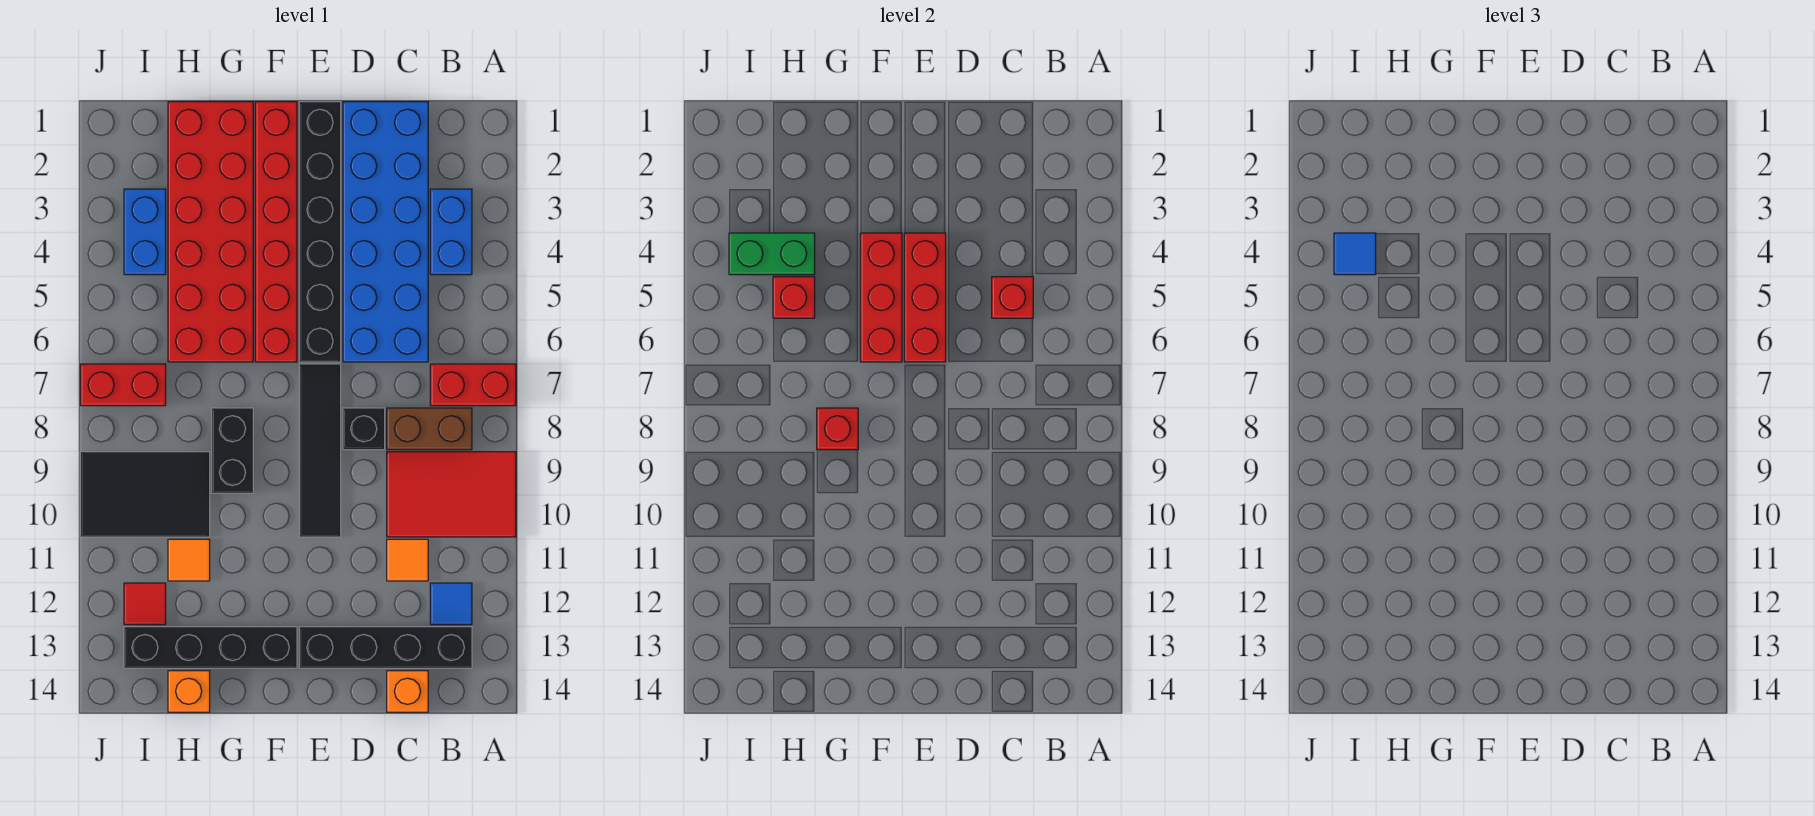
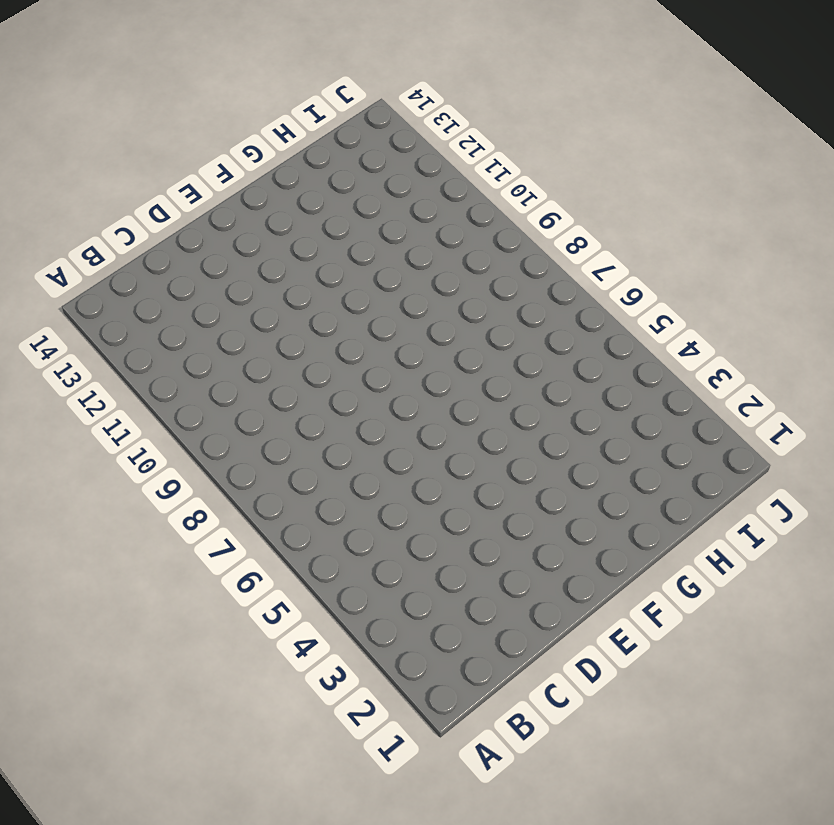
none -> red brick A7:B7 level 1
none -> red tile A9:C10 level 1
none -> blue brick B3:B4 level 1

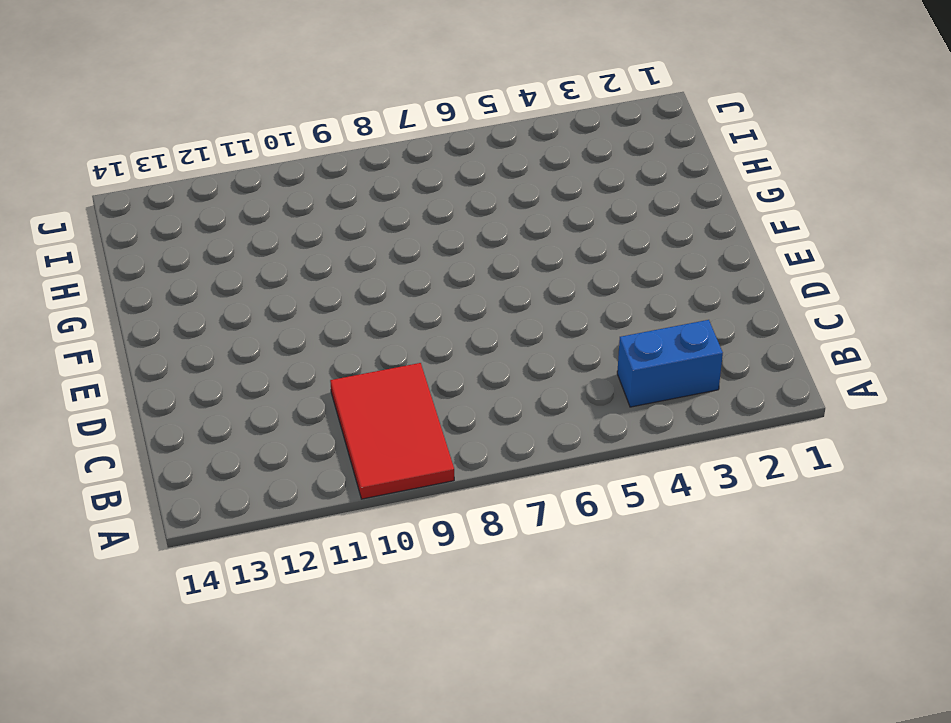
none -> red brick A7:B7 level 1
none -> brown brick B8:C8 level 1
none -> blue tile B12 level 1

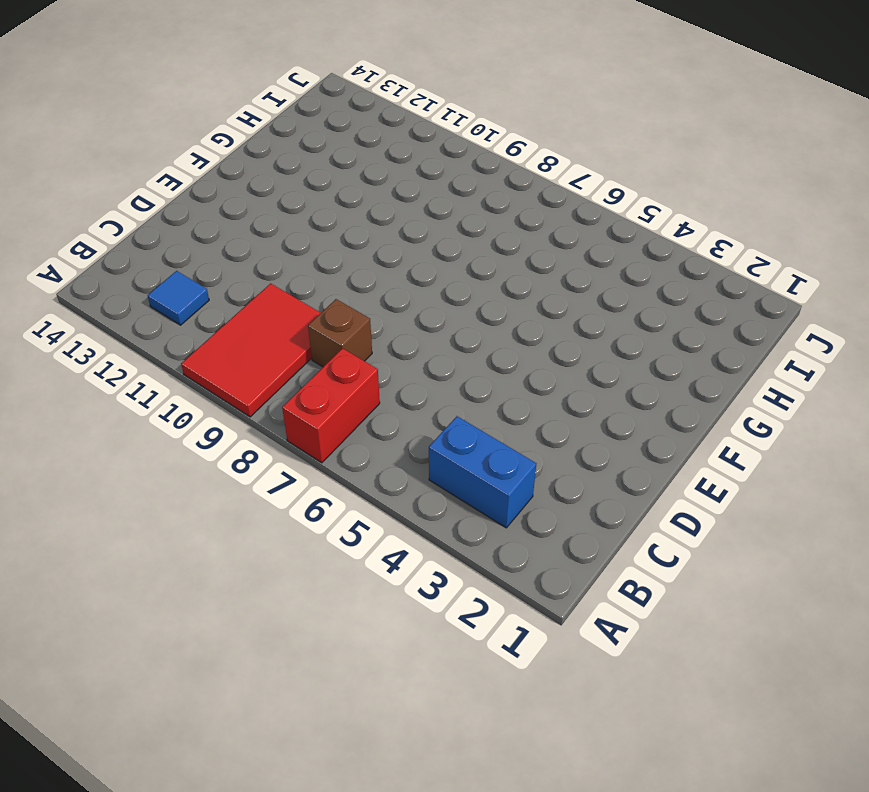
brown brick C8 level 1 -> brown brick B8:C8 level 1
none -> black brick B13:E13 level 1
none -> blue brick C1:D6 level 1
none -> orange tile C11 level 1

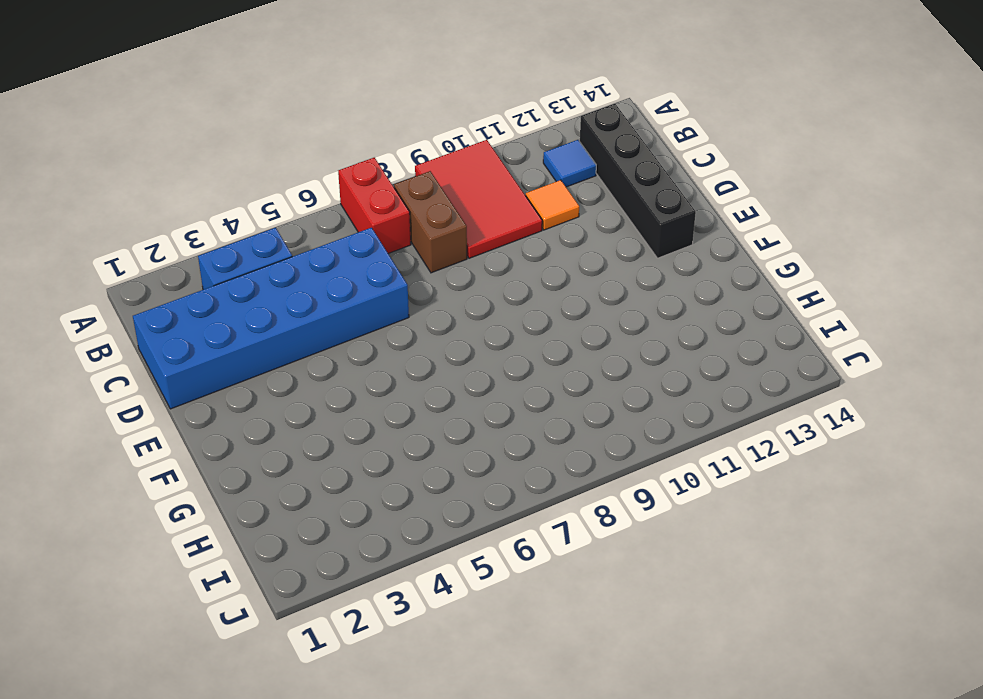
none -> orange brick C14 level 1
none -> black brick D8 level 1
none -> black brick E1:E6 level 1

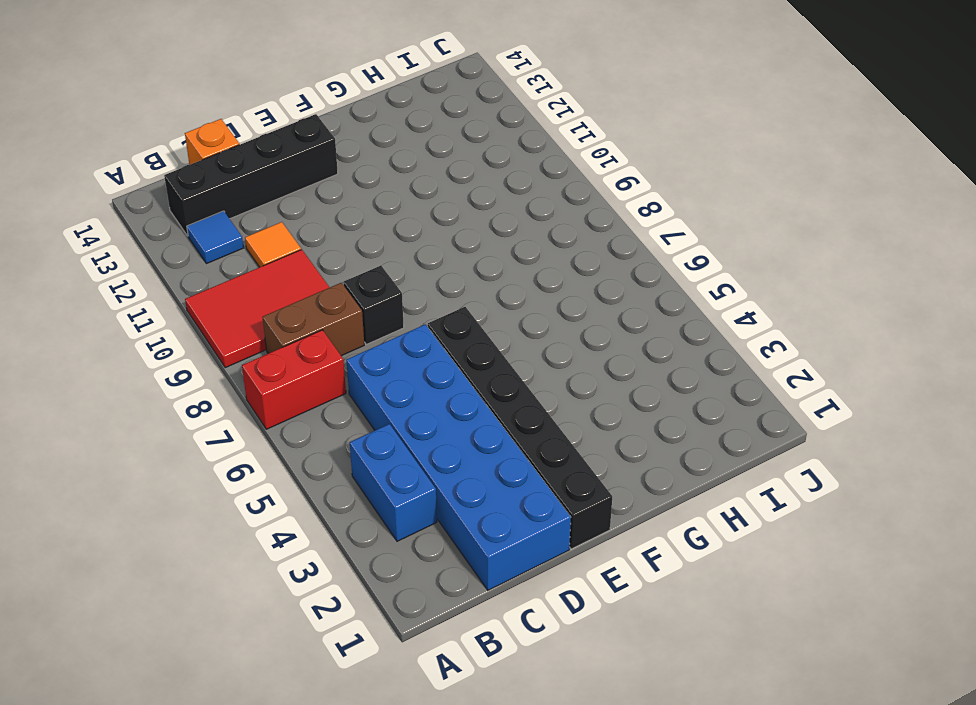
none -> black tile E7:E10 level 1
none -> red brick F1:F6 level 1
none -> black brick F13:I13 level 1

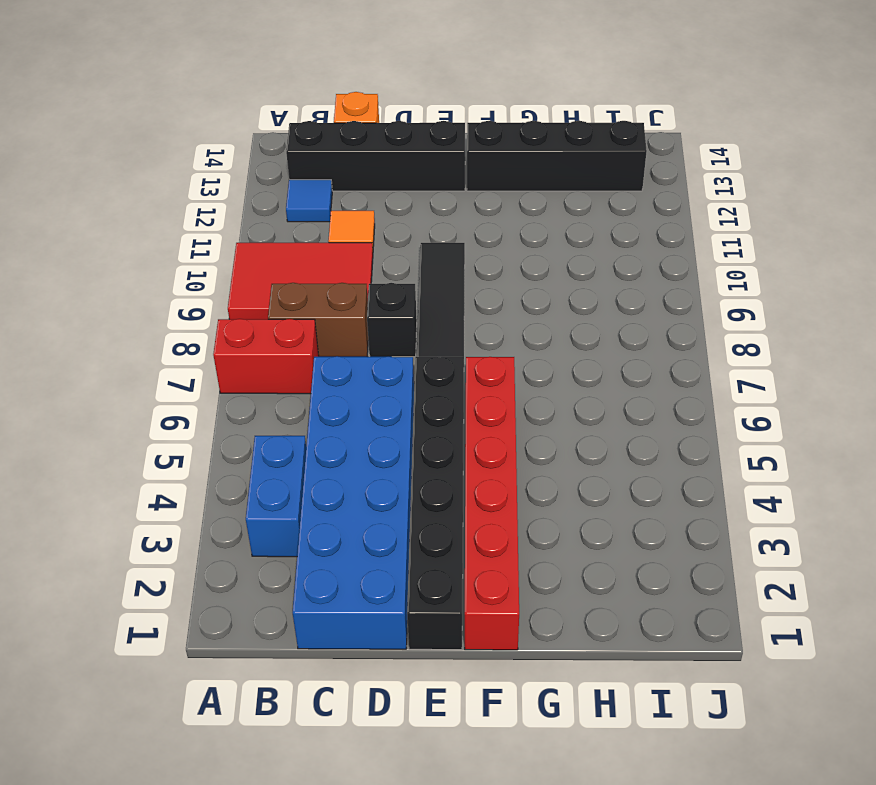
none -> red brick G1:H6 level 1
none -> black brick G8:G9 level 1
none -> black tile H9:J10 level 1

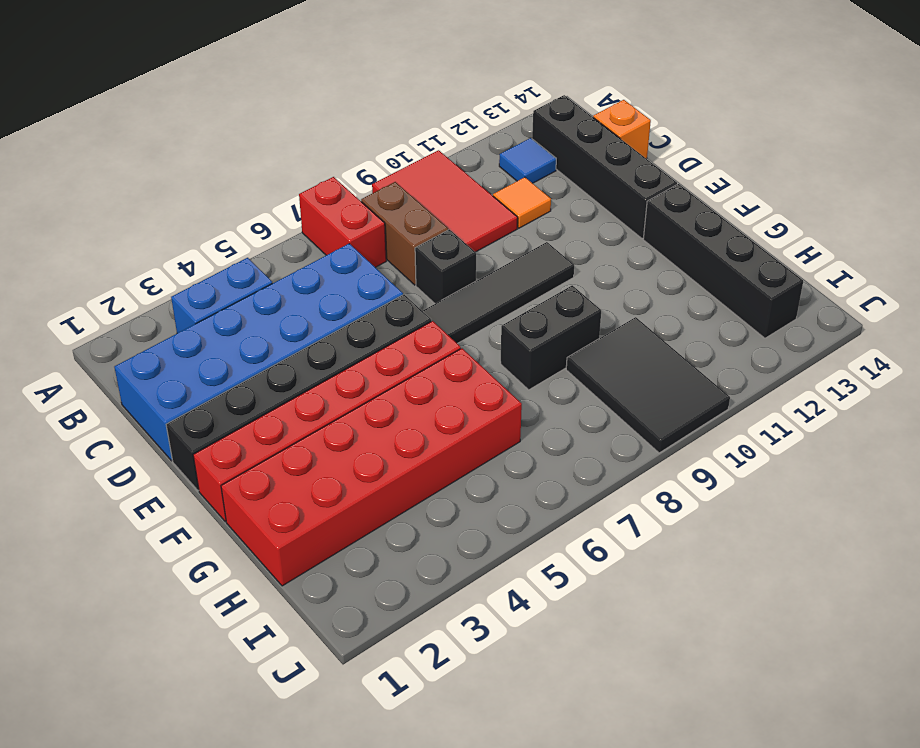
none -> orange tile H11 level 1
none -> orange brick H14 level 1
none -> blue brick I3:I4 level 1

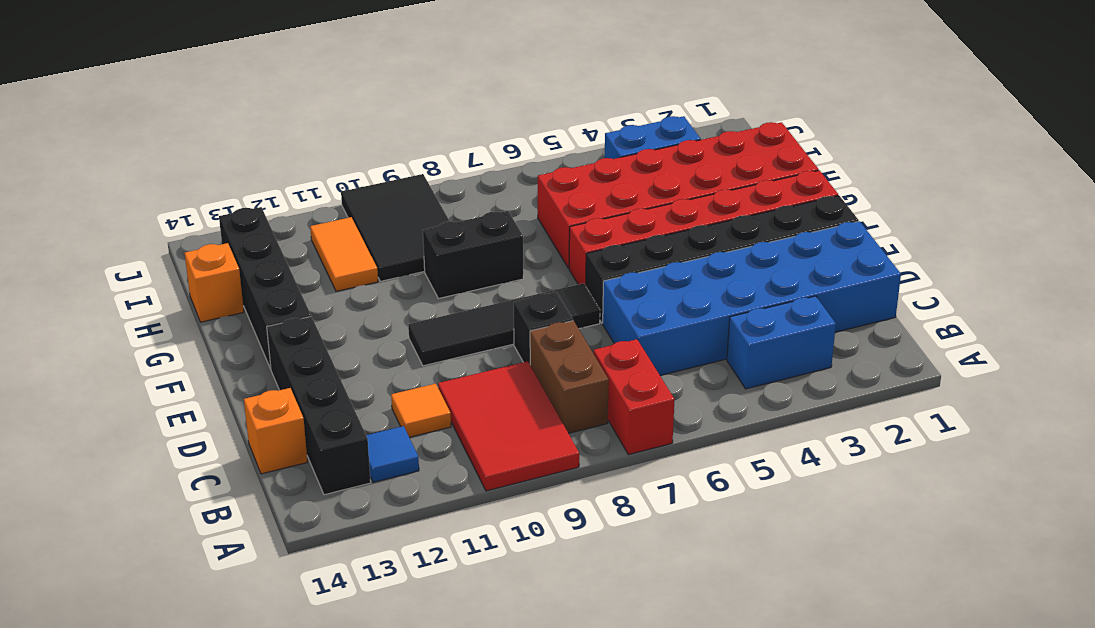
orange tile H11:I11 level 1 -> orange tile H11 level 1
none -> red brick I7:J7 level 1
none -> red tile I12 level 1
none -> red brick C5 level 2

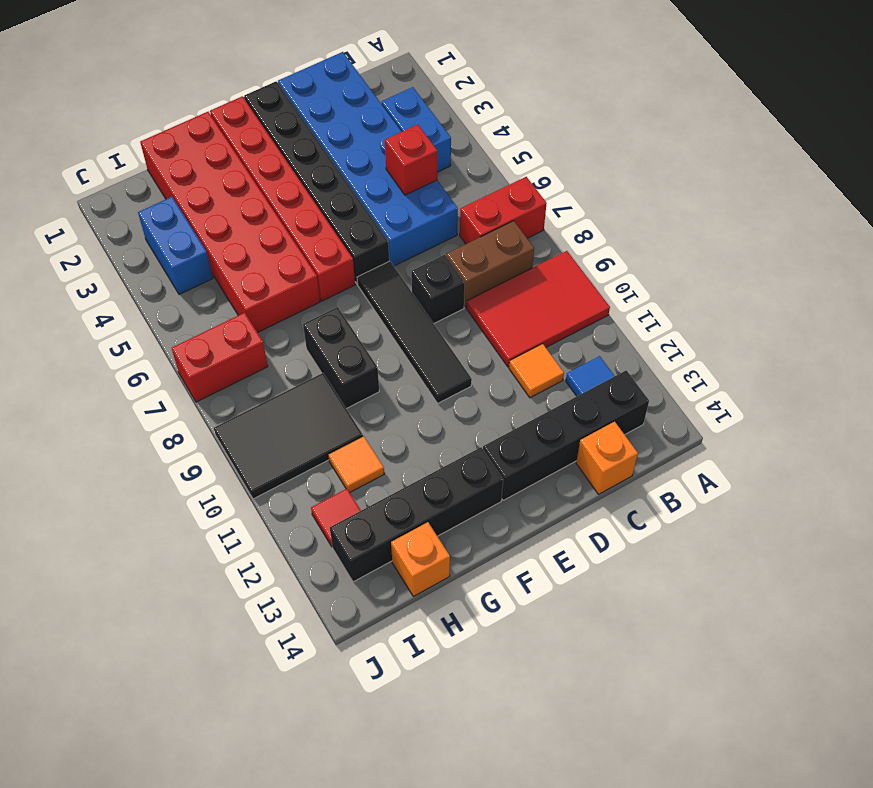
none -> red brick E4:E6 level 2
none -> red brick F4:F6 level 2
none -> red brick G8 level 2

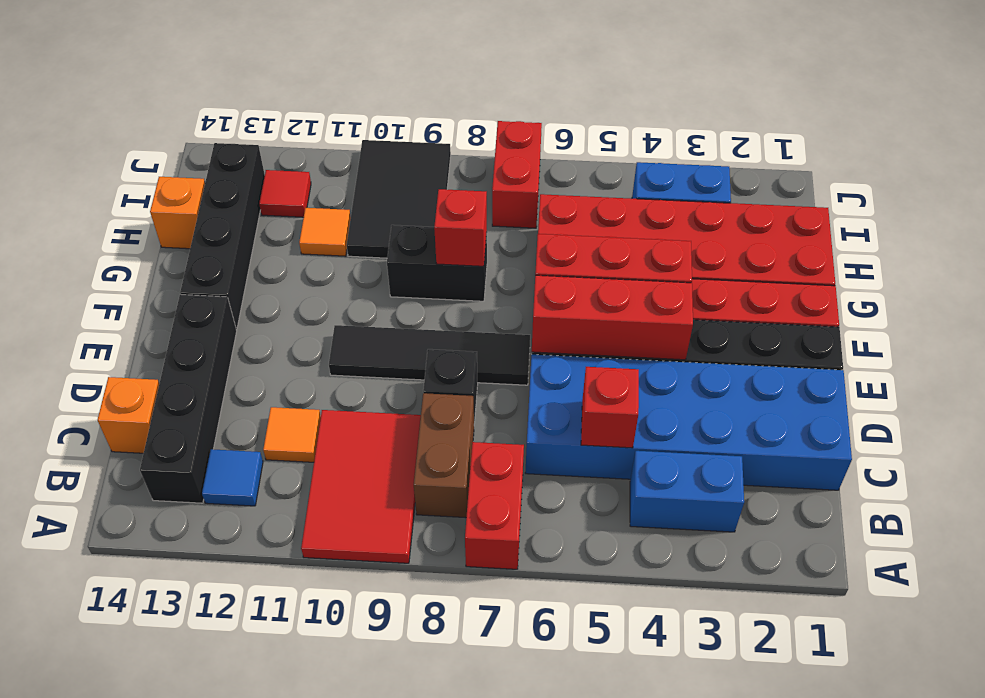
none -> green brick H4:I4 level 2
none -> red brick H5 level 2
none -> blue tile I4 level 3

